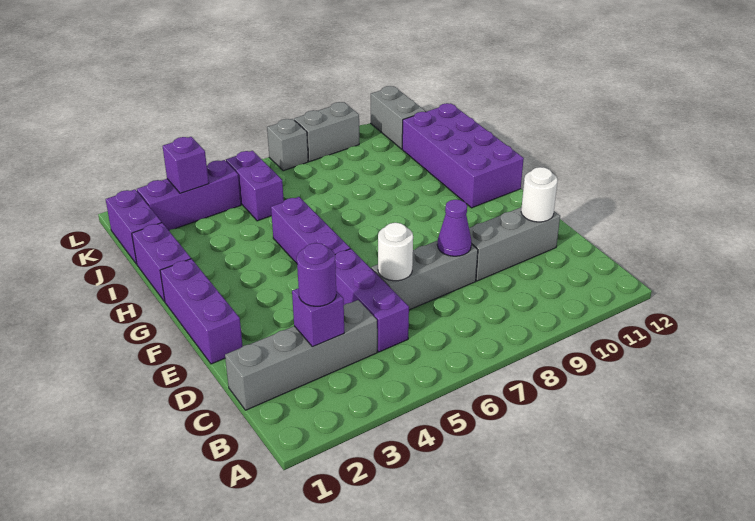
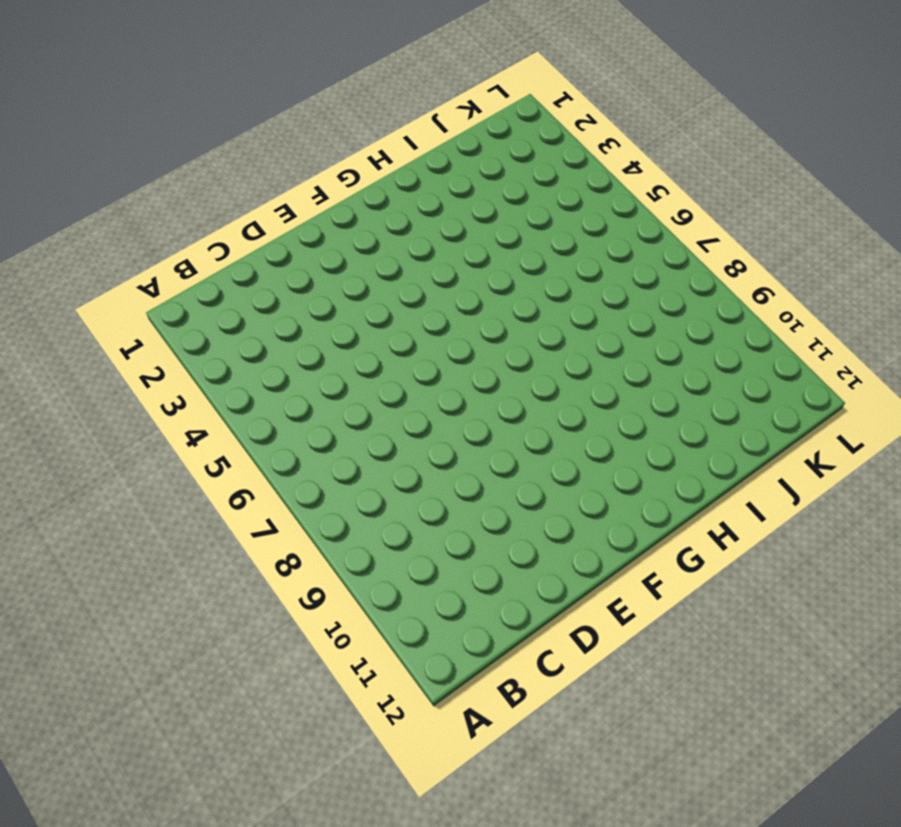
none -> grey brick C1:C4 level 1
none -> purple brick C5:E5 level 1
none -> grey brick D6:D8 level 1

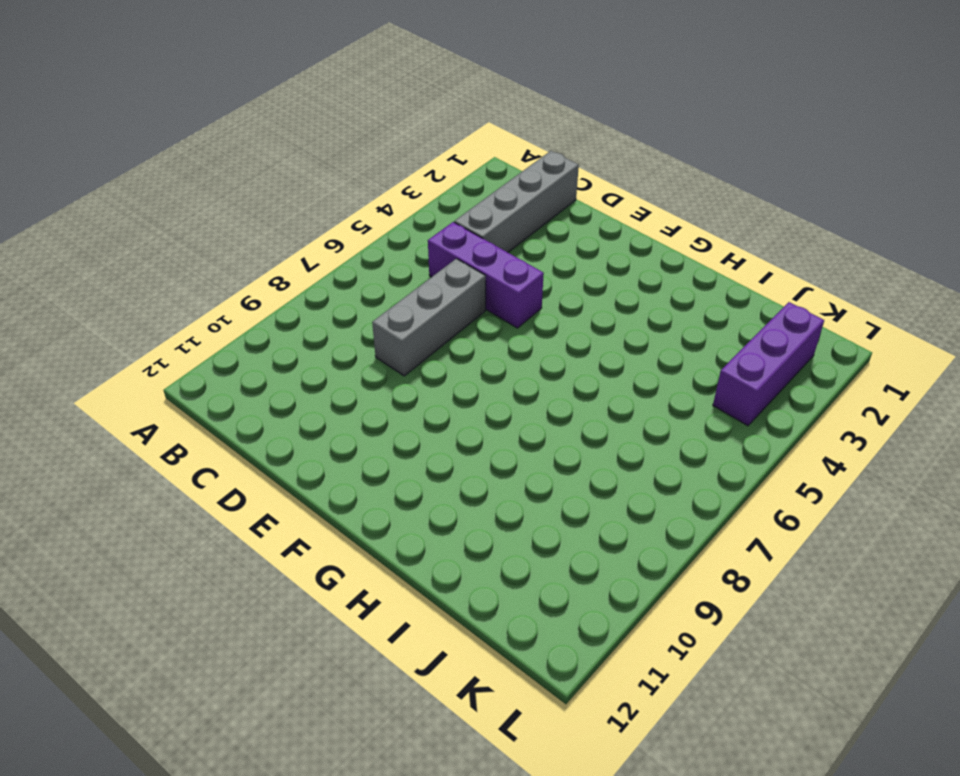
none -> grey brick D9:D11 level 1
none -> purple brick E1:G1 level 1
none -> purple brick F5:H5 level 1

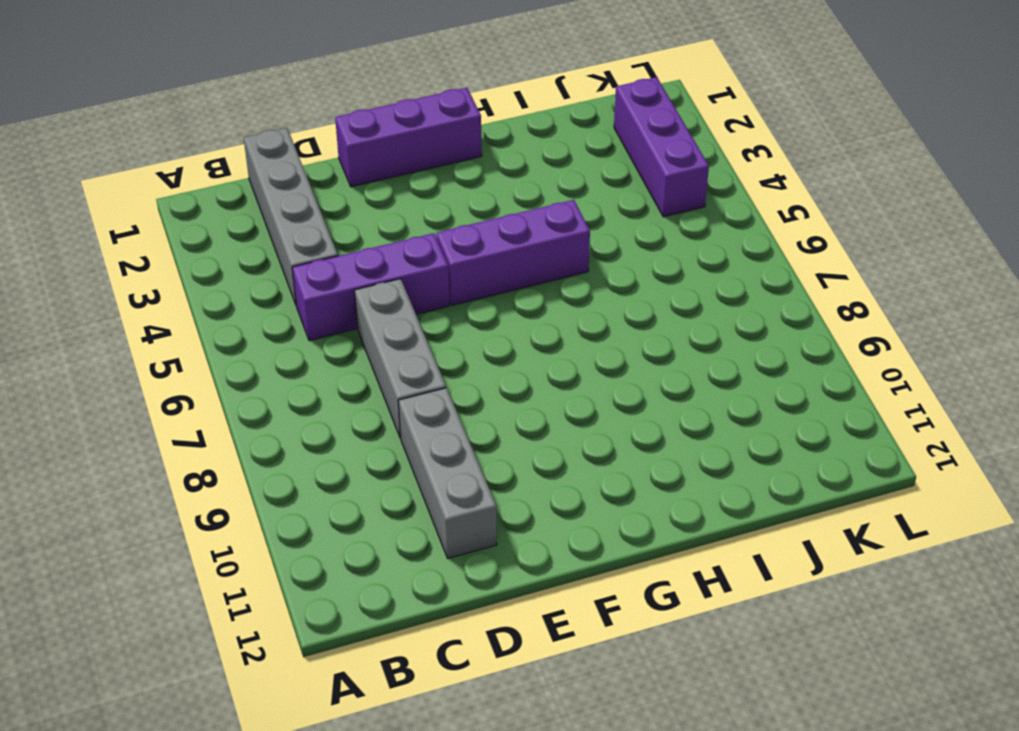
none -> purple brick G11:J12 level 1
none -> purple brick H1:I1 level 1
none -> purple brick J1:K1 level 1

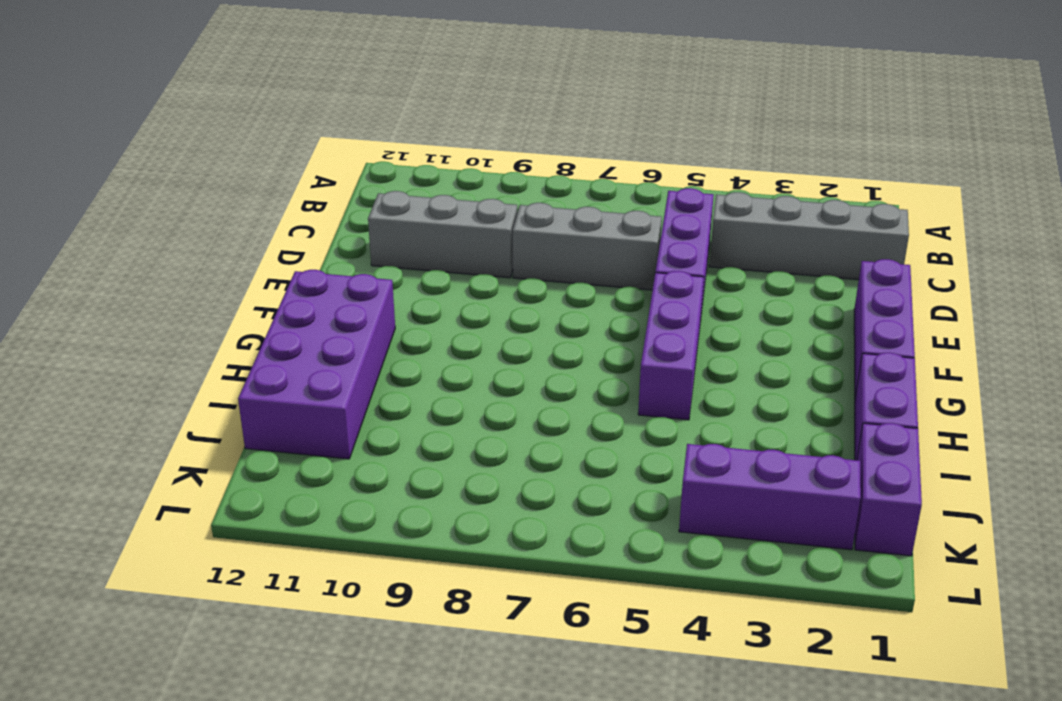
none -> purple brick J5:K5 level 1
none -> grey brick K11:L11 level 1
none -> grey brick L7 level 1

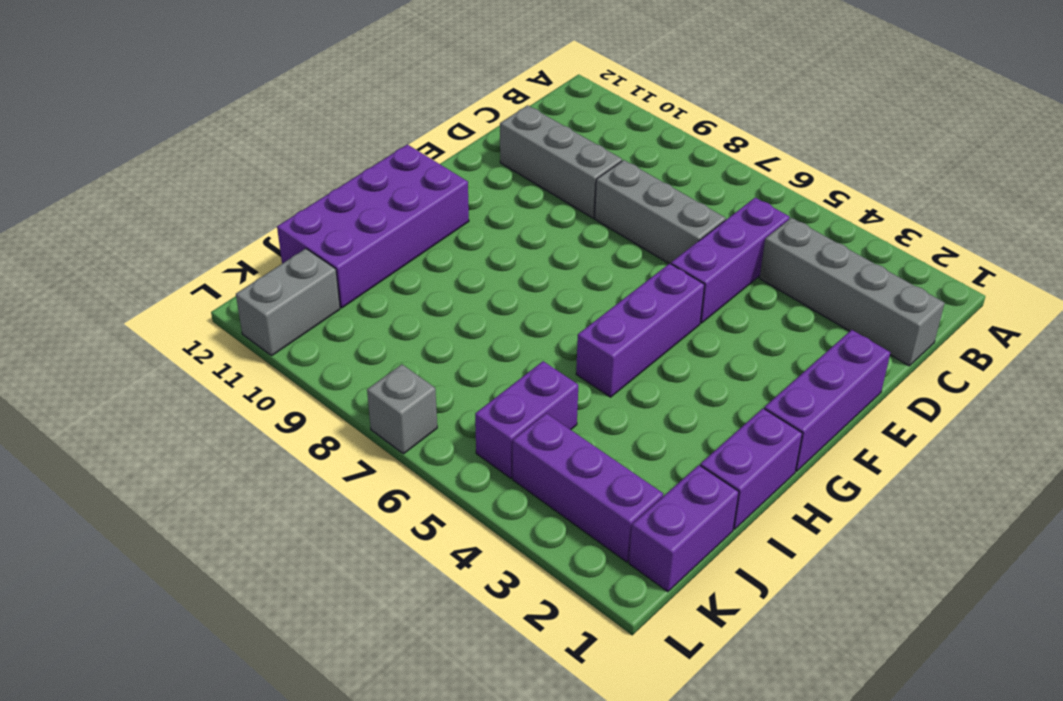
none -> grey brick L8:L9 level 1
none -> purple brick C3 level 2
none -> white round brick D6 level 2

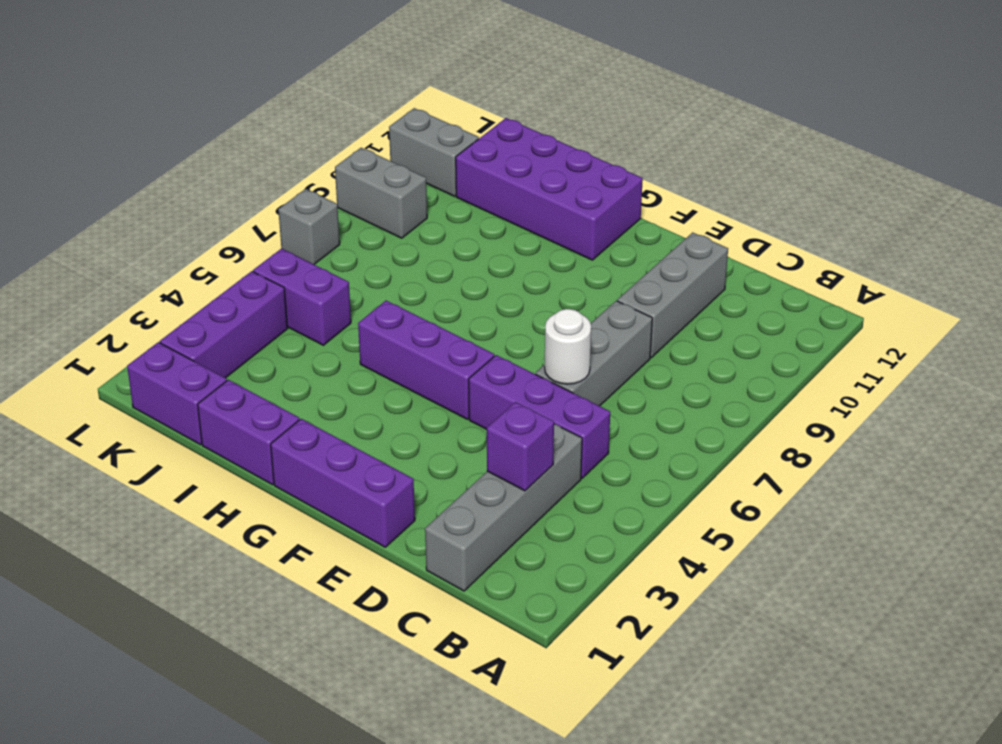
grey brick K9:L9 level 1 -> grey brick L8:L9 level 1
none -> purple cone D8 level 2
none -> white round brick D11 level 2
none -> purple brick K3 level 2

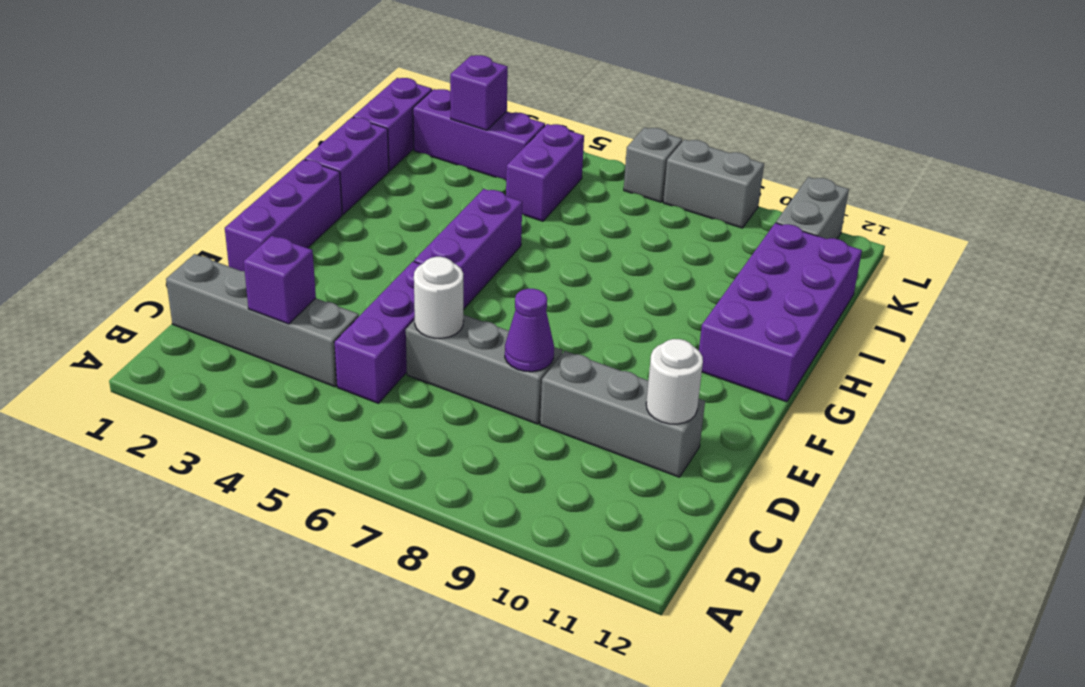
none -> purple round brick C3 level 3

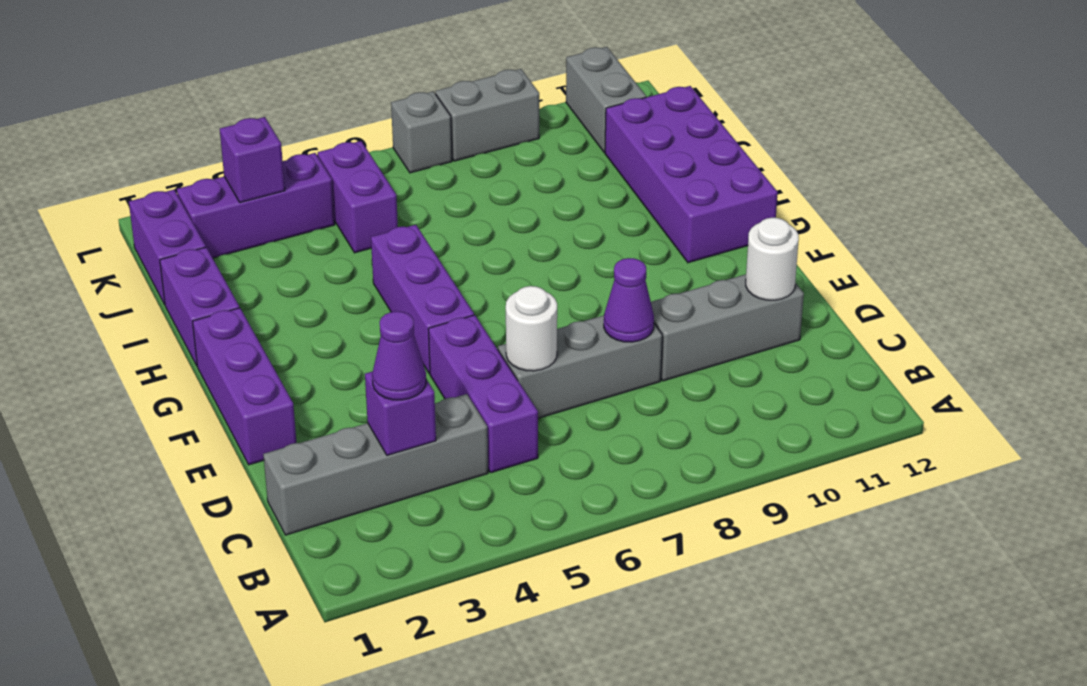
purple cone C3 level 3 -> purple round brick C3 level 3

